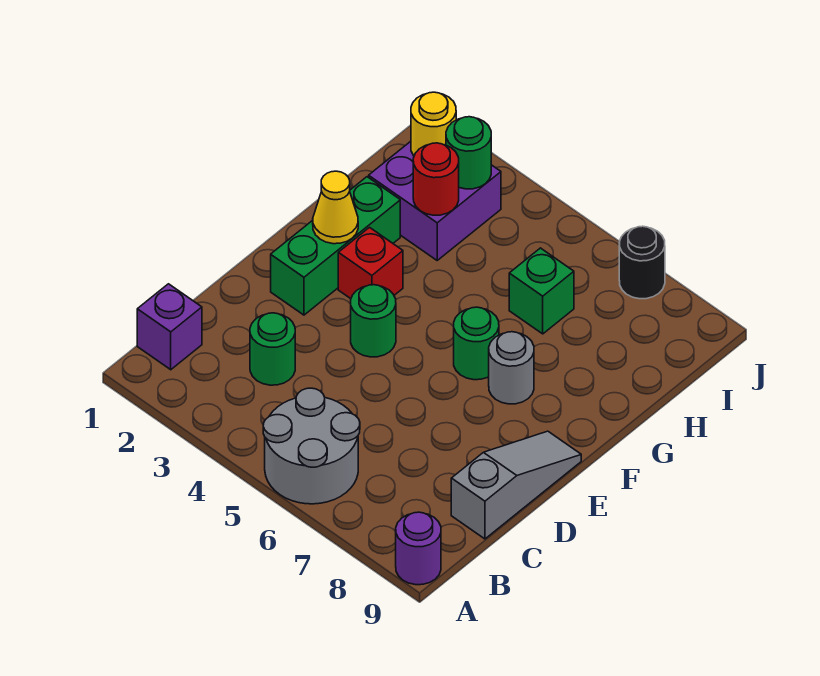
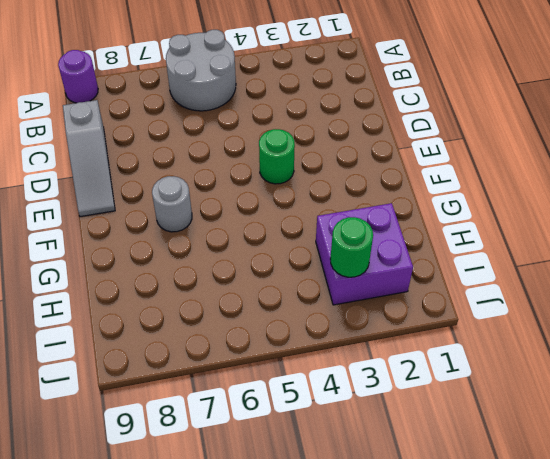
none -> purple brick B1 level 1
none -> green round brick C3 level 1
none -> green brick E2:G2 level 1

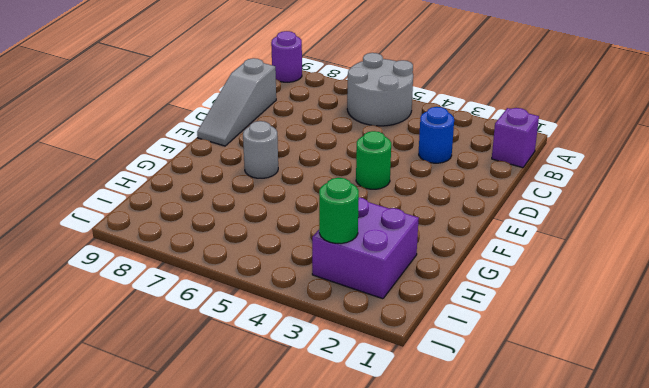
blue round brick C3 level 1 -> green round brick C3 level 1
none -> green brick E2:G2 level 1
none -> red brick F3 level 1
none -> green round brick F6 level 1

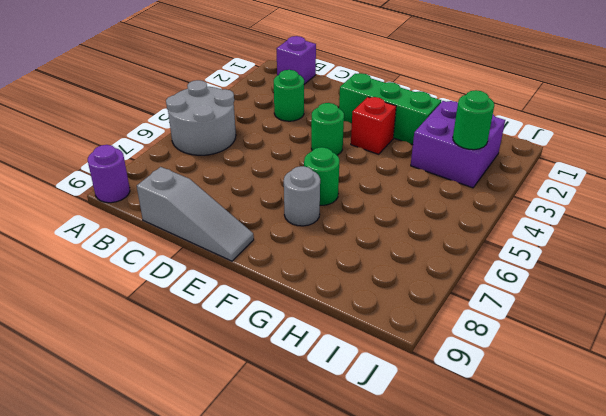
none -> green brick H6 level 1
none -> black round brick J7 level 1
none -> yellow cone F2 level 2

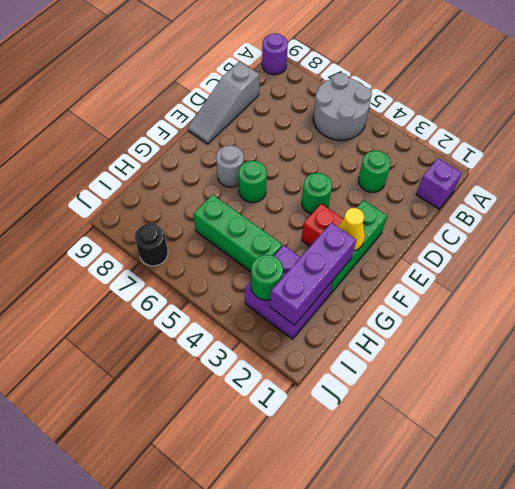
purple brick G2:I2 level 2 -> yellow round brick I2 level 2
green brick H4:H6 level 1 -> green brick H6 level 1
none -> red round brick H3 level 2

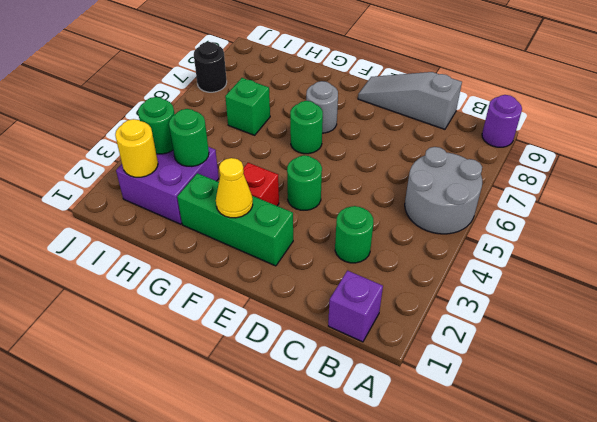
green round brick H3 level 2 -> red round brick H3 level 2

